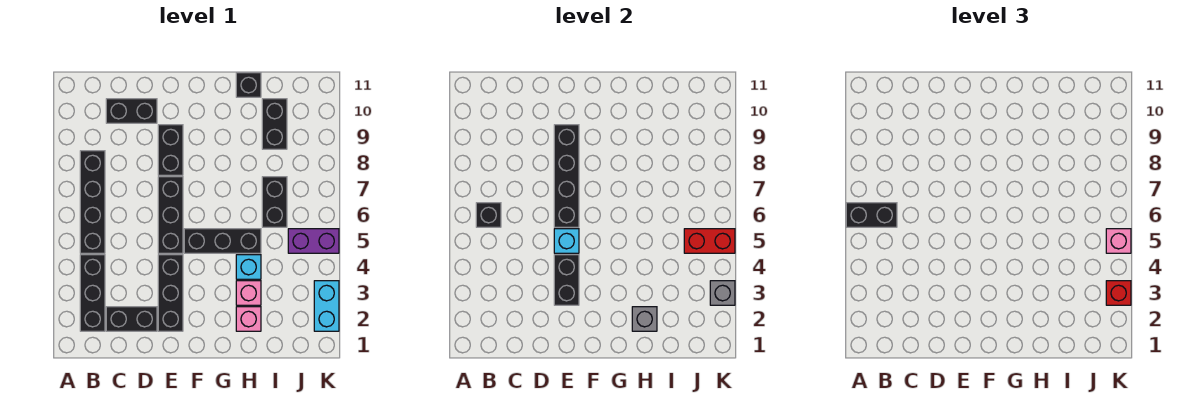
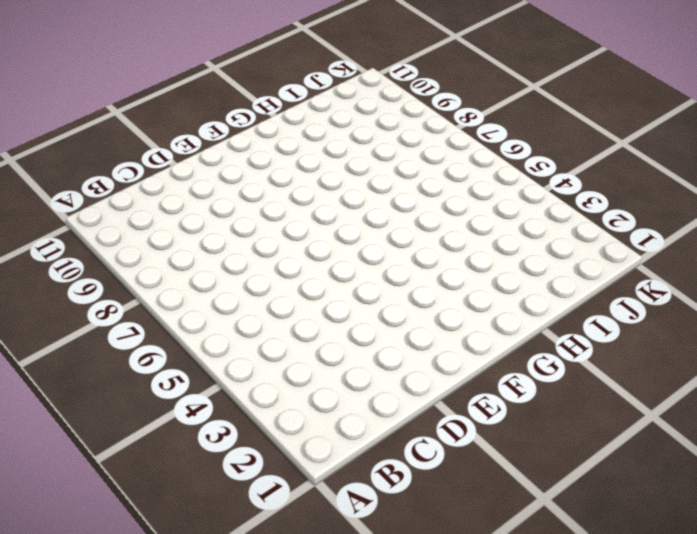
none -> black brick B2:B4 level 1
none -> black brick B5:B8 level 1
none -> black brick C2:D2 level 1

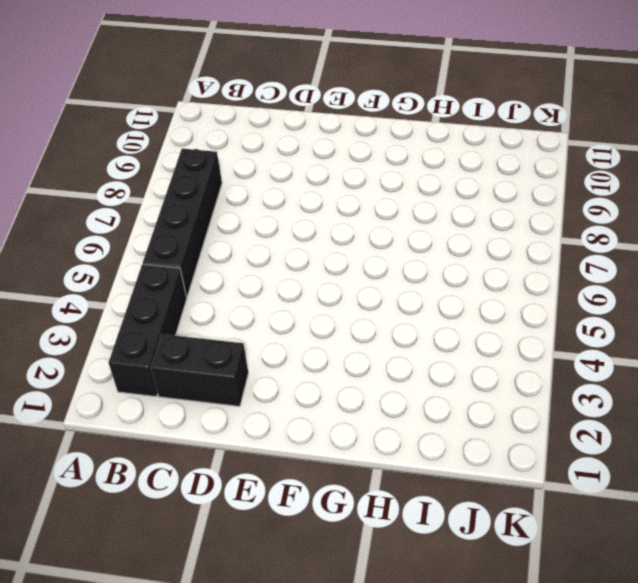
none -> black brick C10:D10 level 1
none -> black brick E2:E4 level 1
none -> black brick E5:E7 level 1

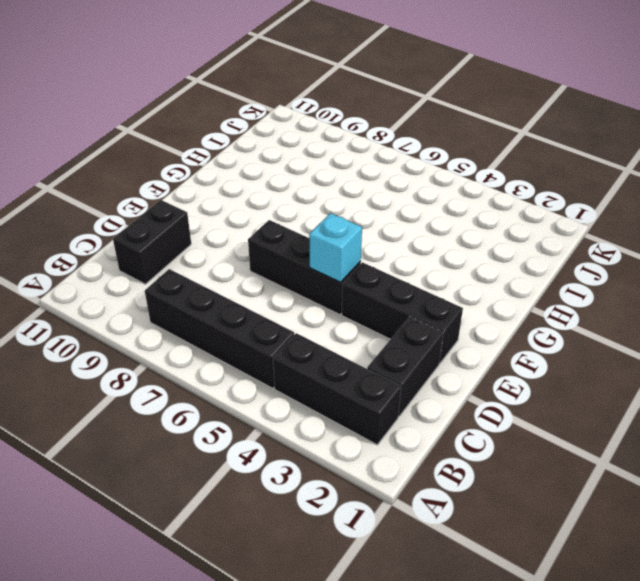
none -> black brick E8:E9 level 1
none -> black brick F5:H5 level 1
none -> pink brick H2 level 1

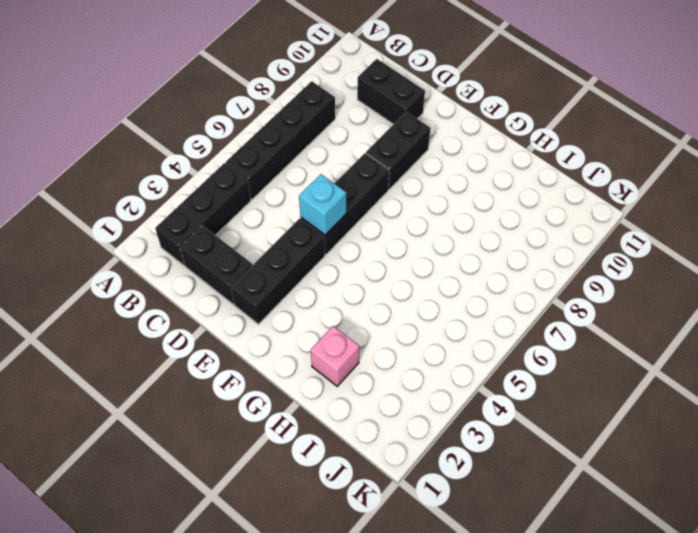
none -> black brick F5:H5 level 1
none -> pink brick H3 level 1
none -> cyan brick H4 level 1

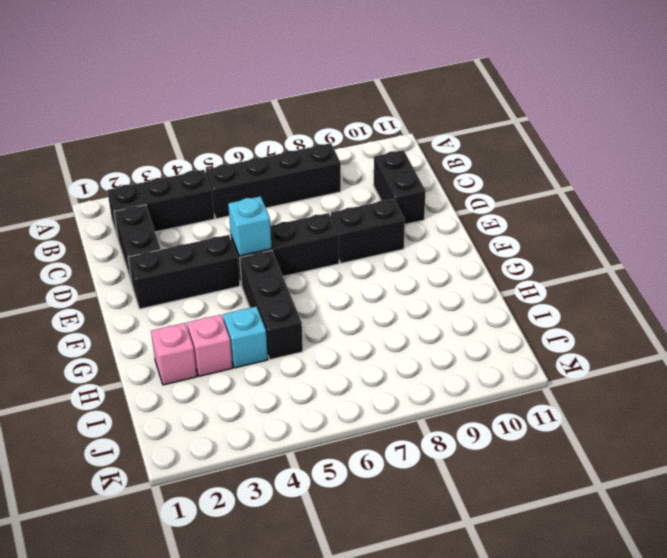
none -> black brick H11 level 1
none -> black brick I6:I7 level 1
none -> black brick I9:I10 level 1

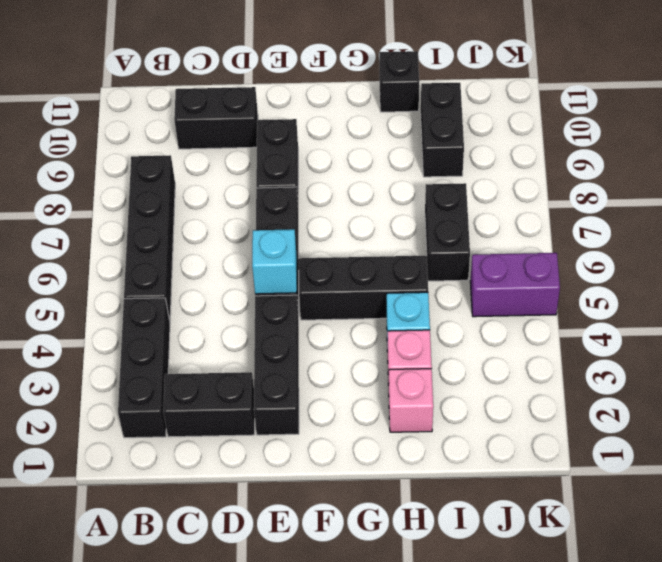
none -> cyan brick K2:K3 level 1
none -> black brick B6 level 2
none -> black brick E3:E4 level 2

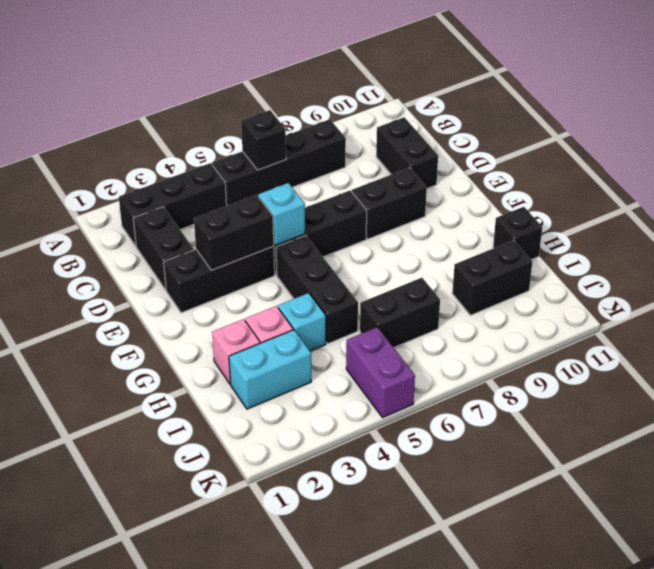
cyan brick I2:I3 level 1 -> cyan brick K2:K3 level 1
none -> black brick E6:E9 level 2
none -> grey brick H2 level 2
none -> red brick J5:K5 level 2

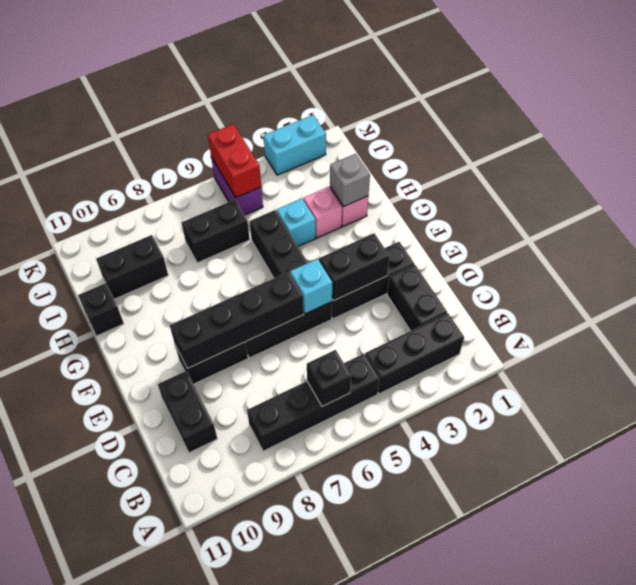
none -> grey brick K3 level 2
none -> black brick A6:B6 level 3
none -> red brick K3 level 3

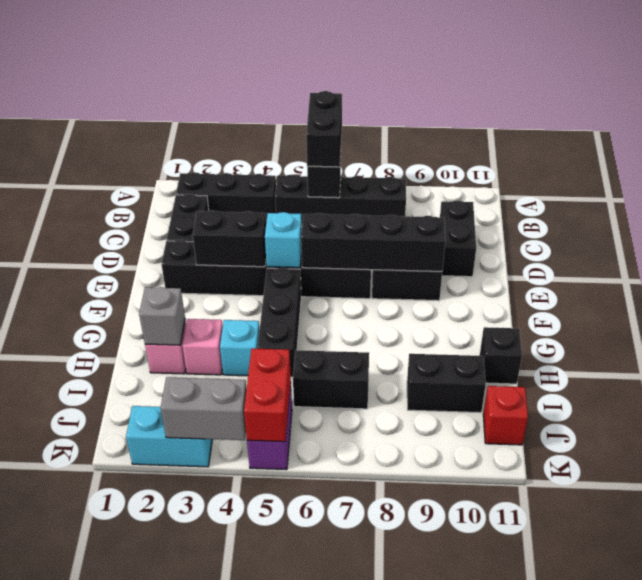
red brick J11 level 1 -> red brick K3 level 3
grey brick K3:K4 level 2 -> grey brick K3 level 2
none -> pink brick K5 level 3

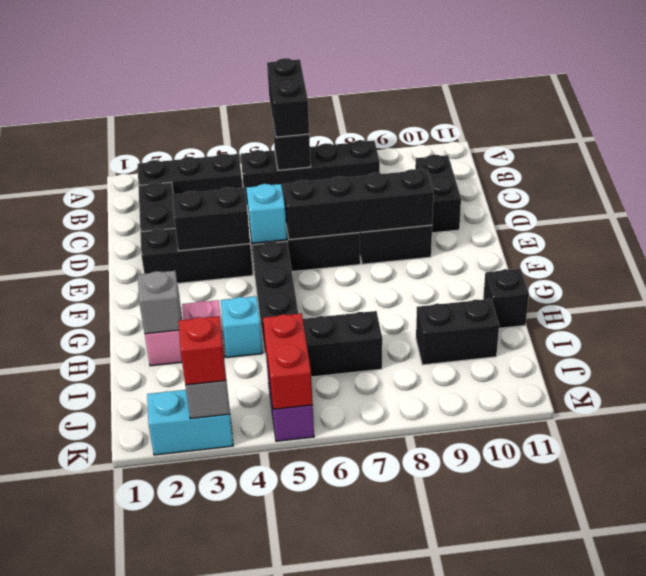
none -> pink brick K5 level 3

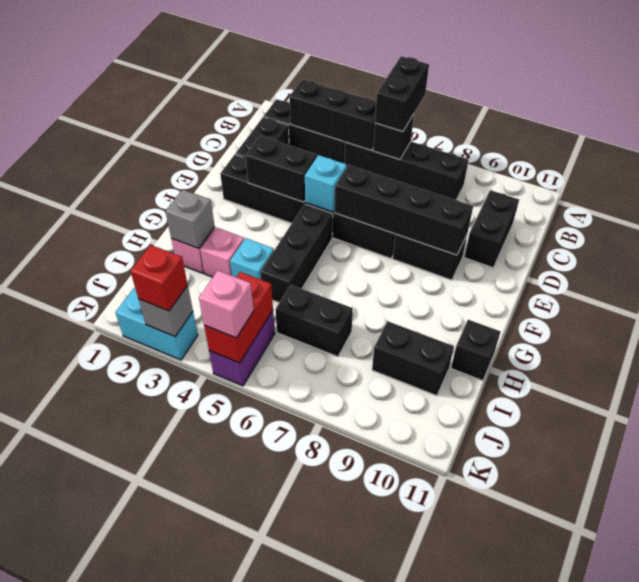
black brick B3:B5 level 2 -> none

